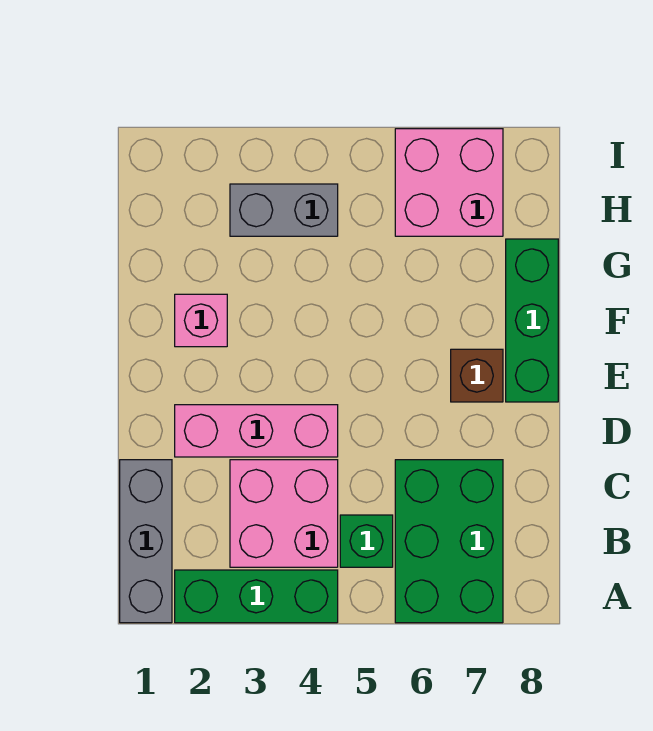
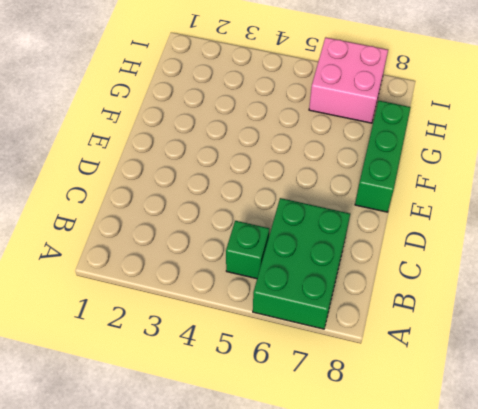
none -> grey brick A1:C1 level 1
none -> green brick A2:A4 level 1

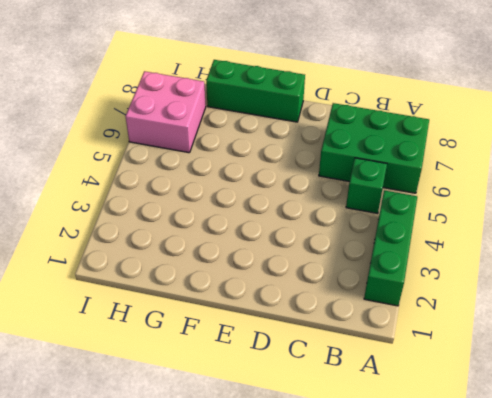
none -> grey brick A1:C1 level 1
none -> pink brick B3:C4 level 1

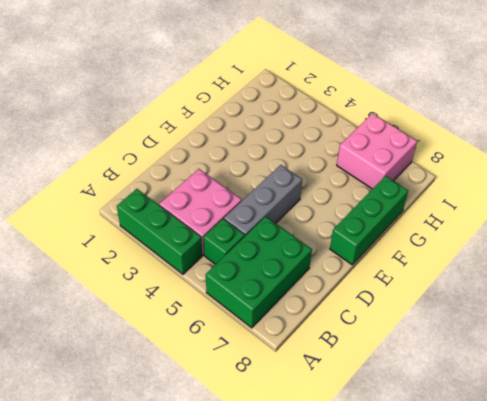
grey brick C5:E5 level 1 -> grey brick A1:C1 level 1
none -> pink brick D2:D4 level 1
none -> brown brick E7 level 1

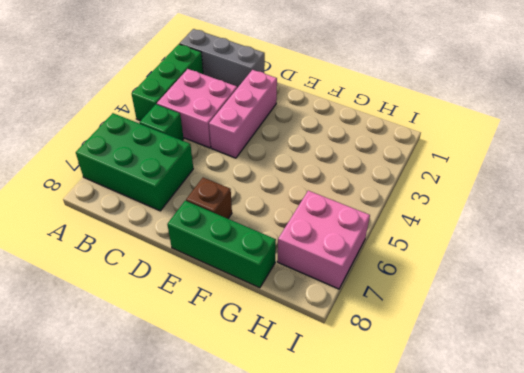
none -> pink brick F2 level 1
none -> grey brick H3:H4 level 1

